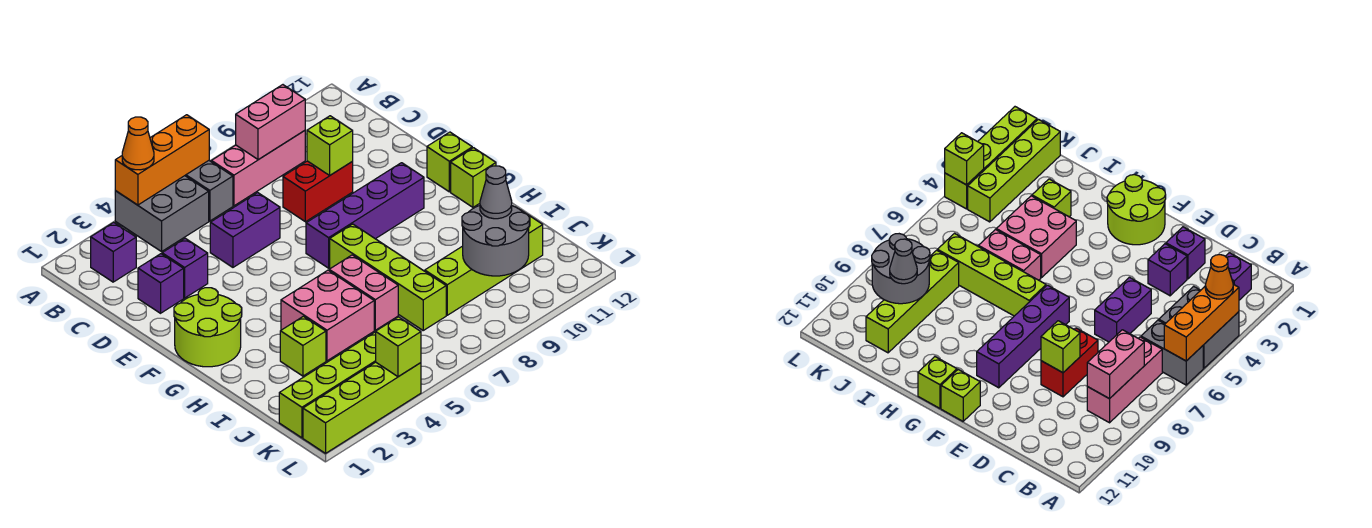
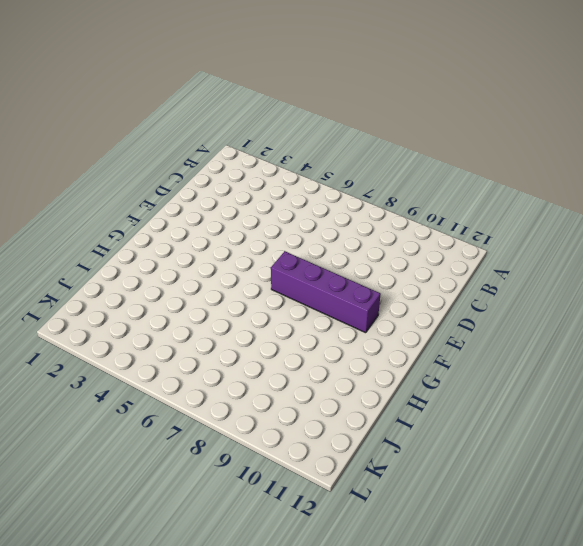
none -> grey brick A4:B5 level 1
none -> grey brick A6:B6 level 1
none -> purple brick B2 level 1

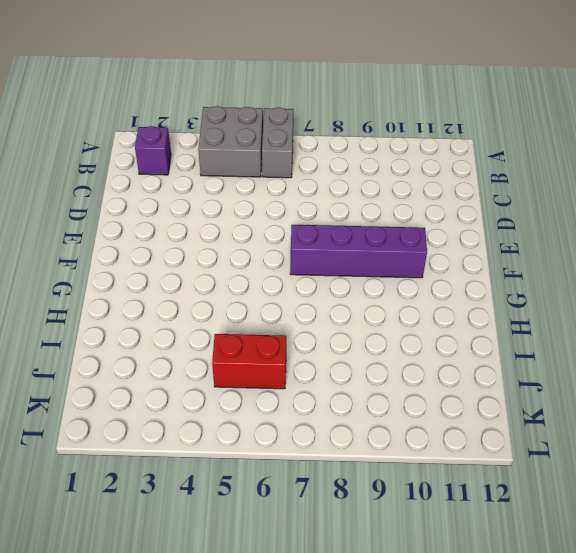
red brick J5:J6 level 1 -> red brick D8:D9 level 1
none -> pink brick B7:B9 level 1
none -> purple brick D2 level 1
none -> purple brick D3 level 1

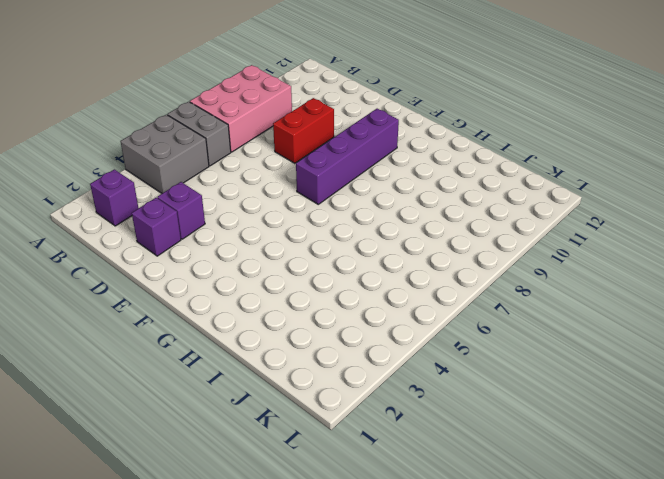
pink brick A7:B9 level 1 -> pink brick B7:B9 level 1
none -> purple brick D5:D6 level 1
none -> lime round brick F1:G2 level 1
none -> lime brick F12 level 1

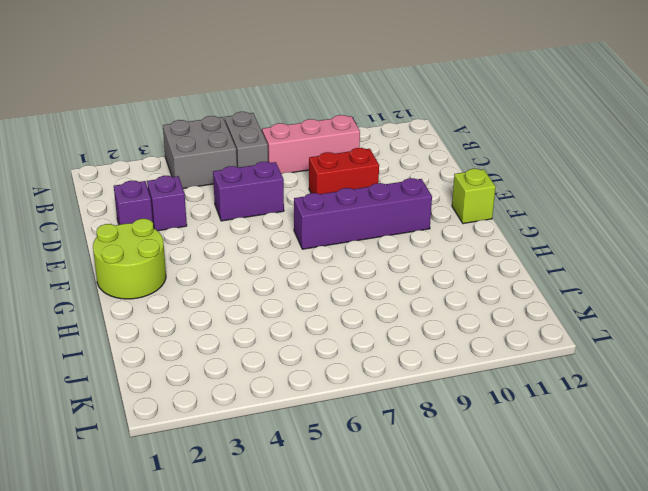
none -> purple brick B2 level 1
none -> lime brick G7:J7 level 1
none -> lime brick G12 level 1

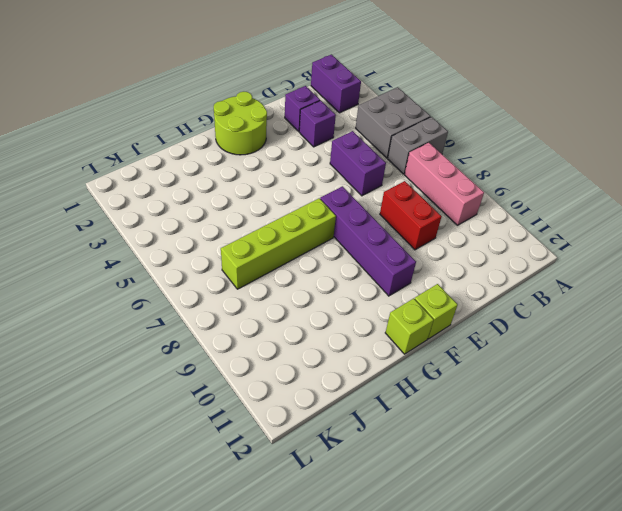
purple brick B1:B2 level 1 -> purple brick B2 level 1
none -> pink brick H4:I5 level 1
none -> pink brick H6:I6 level 1
none -> lime brick I3 level 1

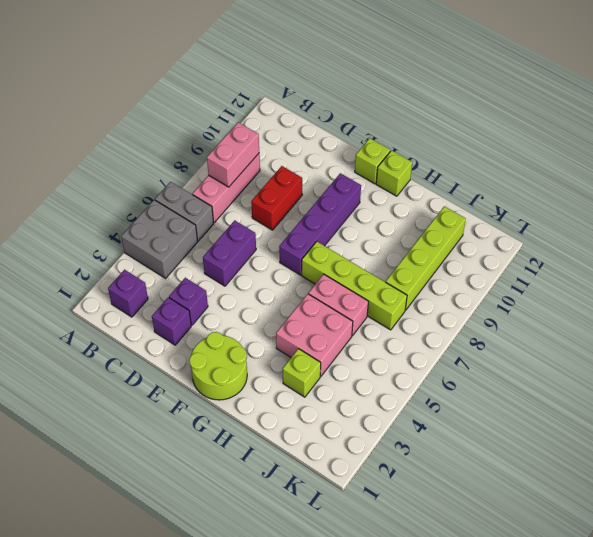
none -> lime brick K1:K4 level 1
none -> lime brick L1:L4 level 1
none -> orange brick A4:A6 level 2

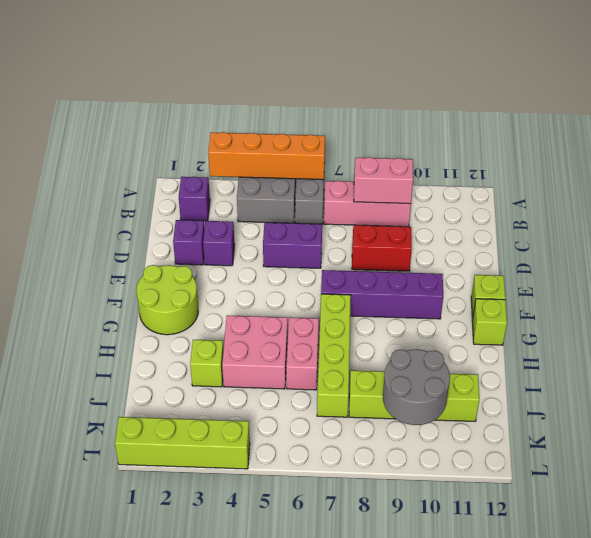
orange brick A3:A6 level 2 -> orange brick A4:A6 level 2
none -> lime brick K1:K4 level 1
none -> lime brick D9 level 2
none -> lime brick L4 level 2

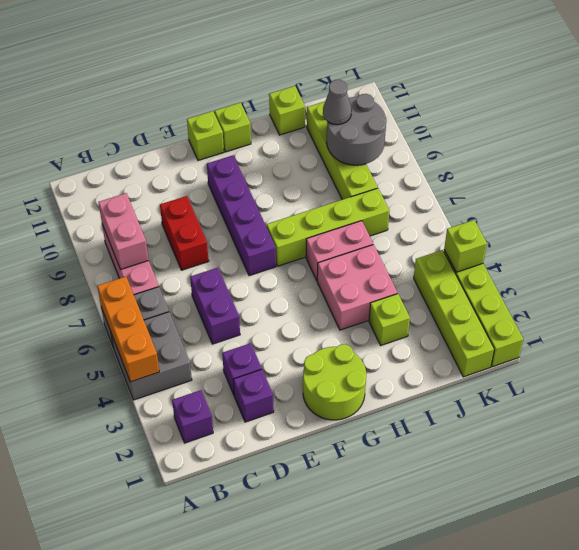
lime brick I12 level 1 -> lime brick D9 level 2
none -> orange cone A4 level 3

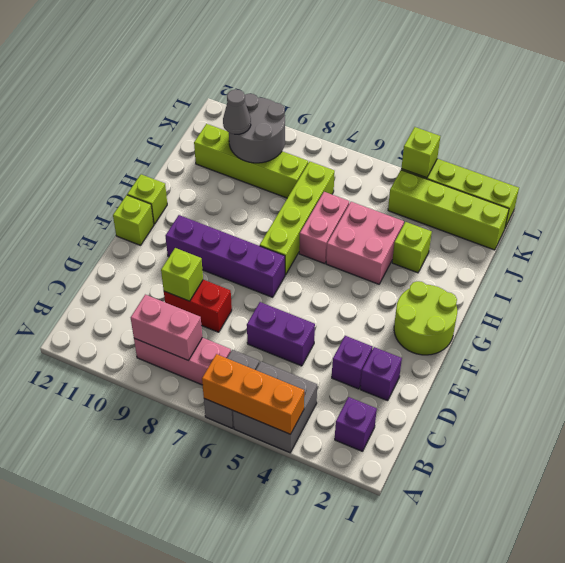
none -> orange cone A4 level 3

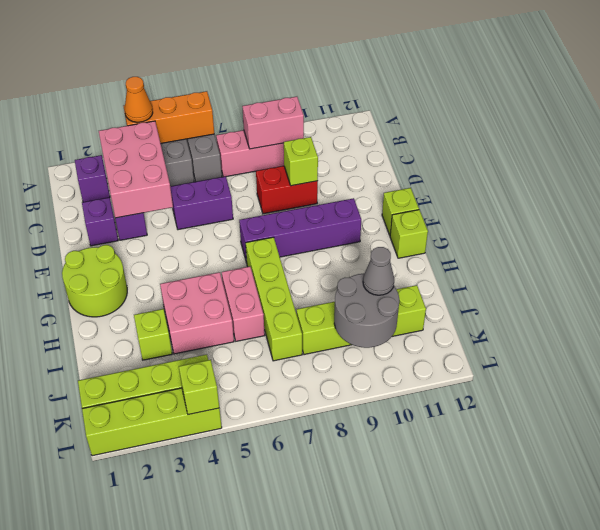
pink brick B3:D4 level 2 -> none

